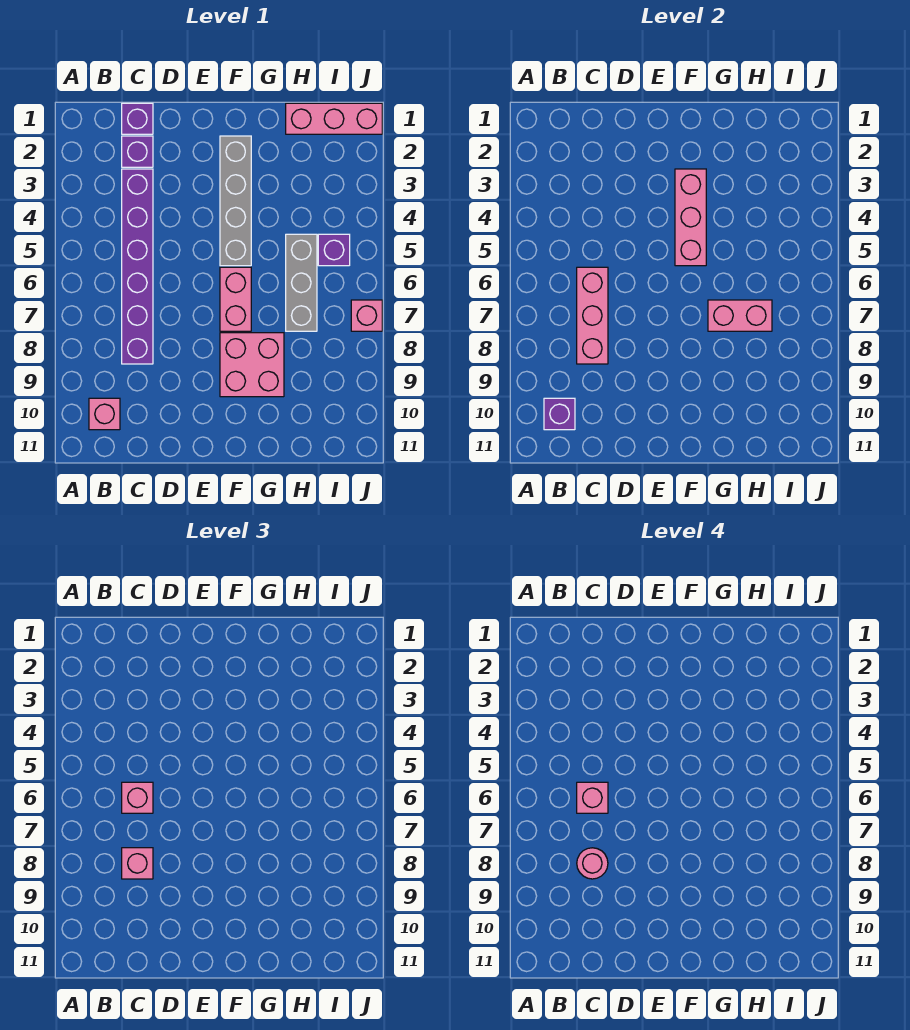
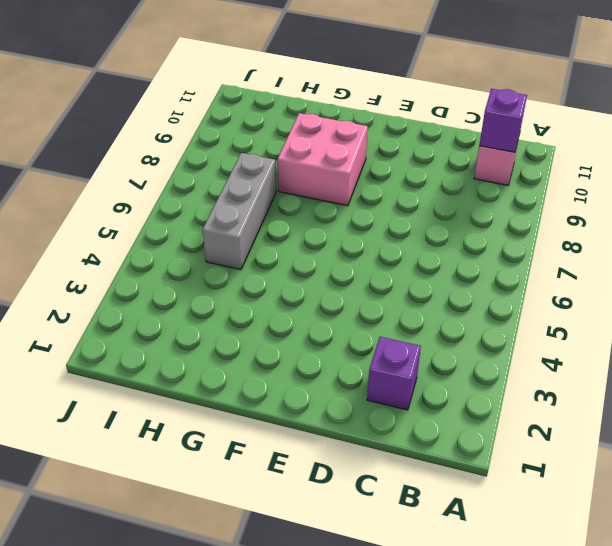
none -> purple brick C1 level 1
none -> purple brick C3:C8 level 1
none -> grey brick F2:F5 level 1

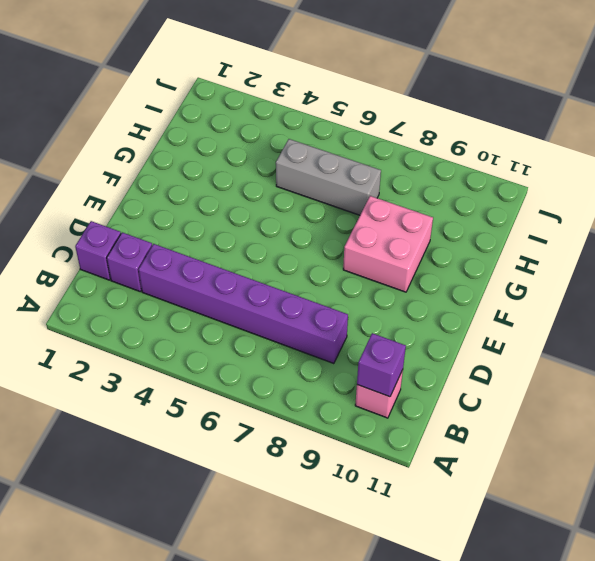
none -> grey brick F2:F5 level 1
none -> pink brick F6:F7 level 1
none -> pink brick H1:J1 level 1

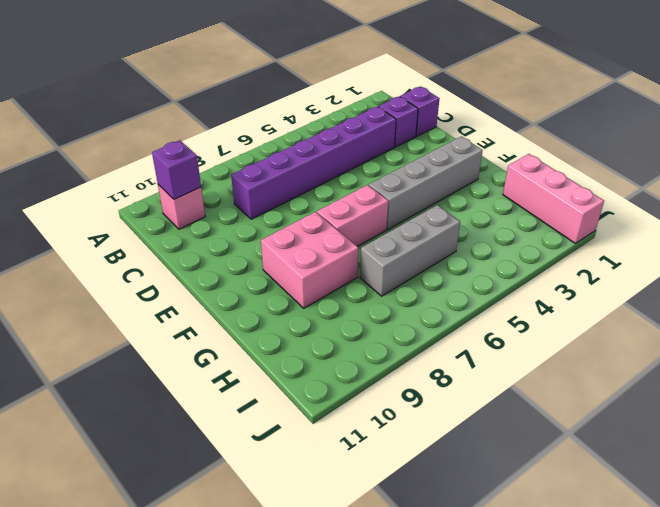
none -> purple brick I5 level 1
none -> pink brick J7 level 1
none -> pink brick C6:C8 level 2

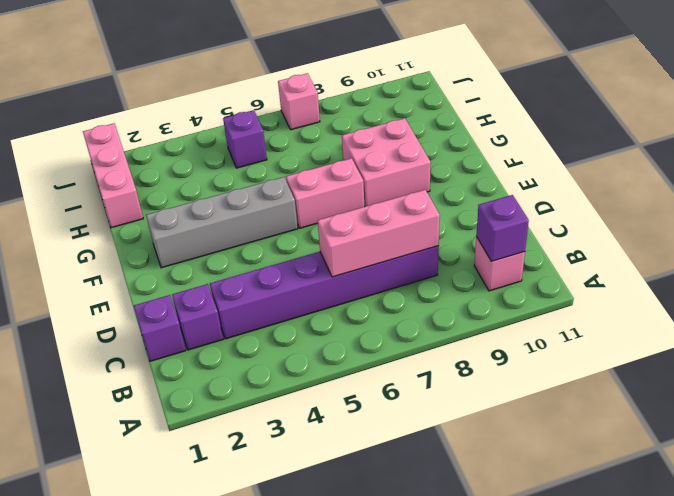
none -> grey brick H5:H7 level 1
none -> pink brick F3:F5 level 2
none -> pink brick G7:H7 level 2

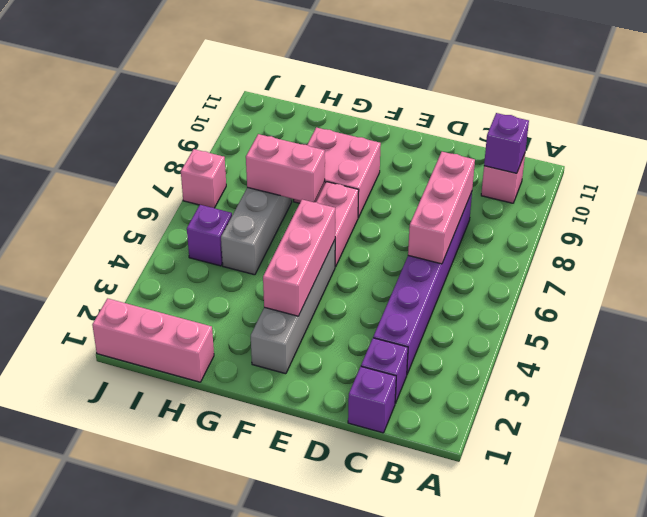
none -> pink brick C6 level 3
none -> pink brick C8 level 3
none -> pink brick C6 level 4

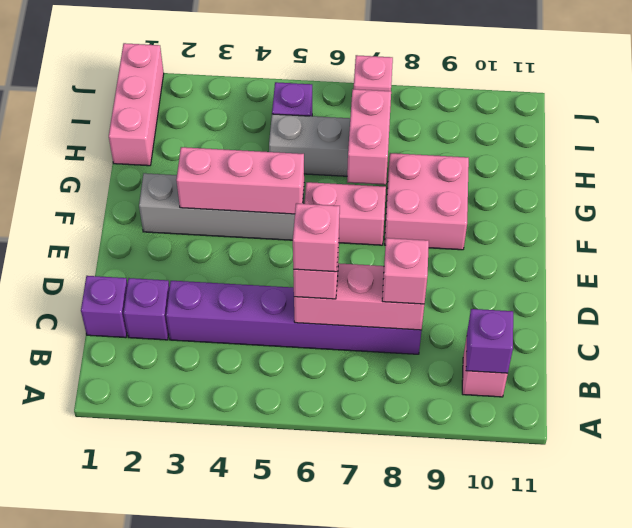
none -> pink round brick C8 level 4

